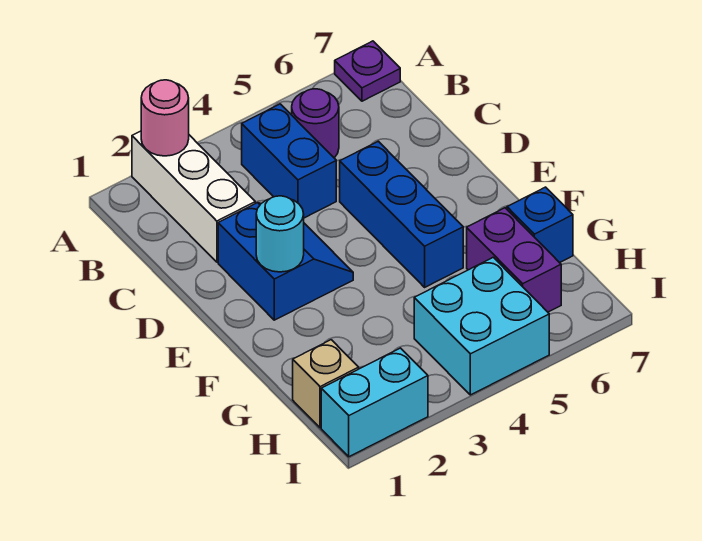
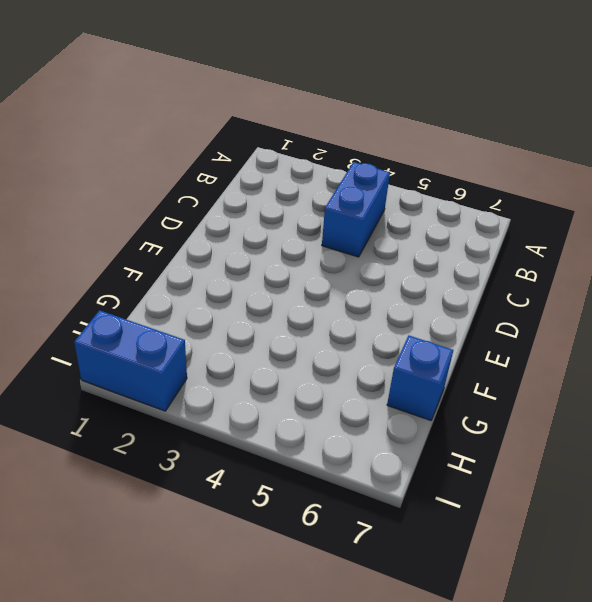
blue brick I1:I2 level 1 -> cyan brick I1:I2 level 1
none -> white brick A2:C2 level 1
none -> purple plate A7 level 1
none -> purple round brick B5 level 1

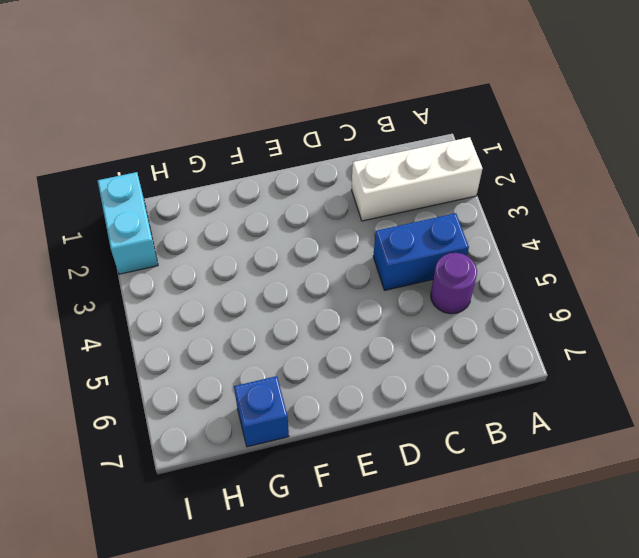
none -> purple plate A7 level 1
none -> blue slope D2:E3 level 1 top 2
none -> blue brick D5:F5 level 1

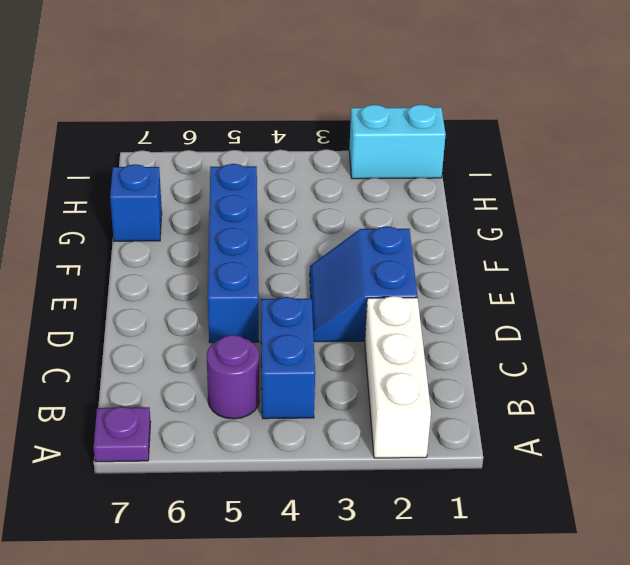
blue brick D5:G5 level 1 -> blue brick D5:F5 level 1
none -> purple brick G6:H6 level 1
none -> tan brick H1 level 1
none -> cyan brick H4:I5 level 1

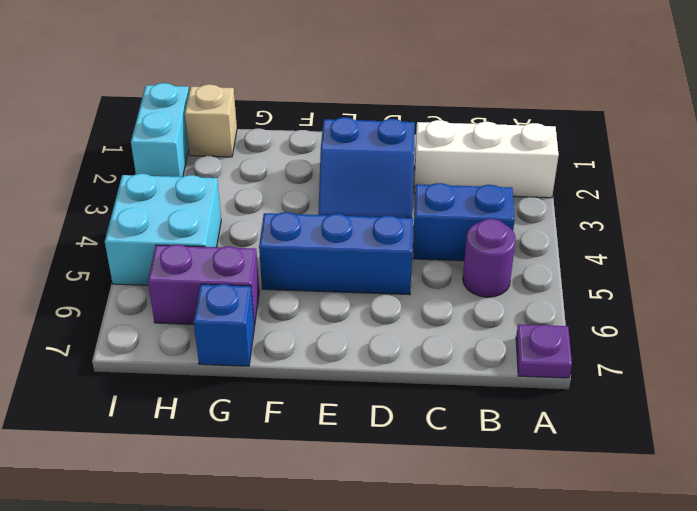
none -> pink round brick A2 level 2
none -> cyan round brick E2 level 2

